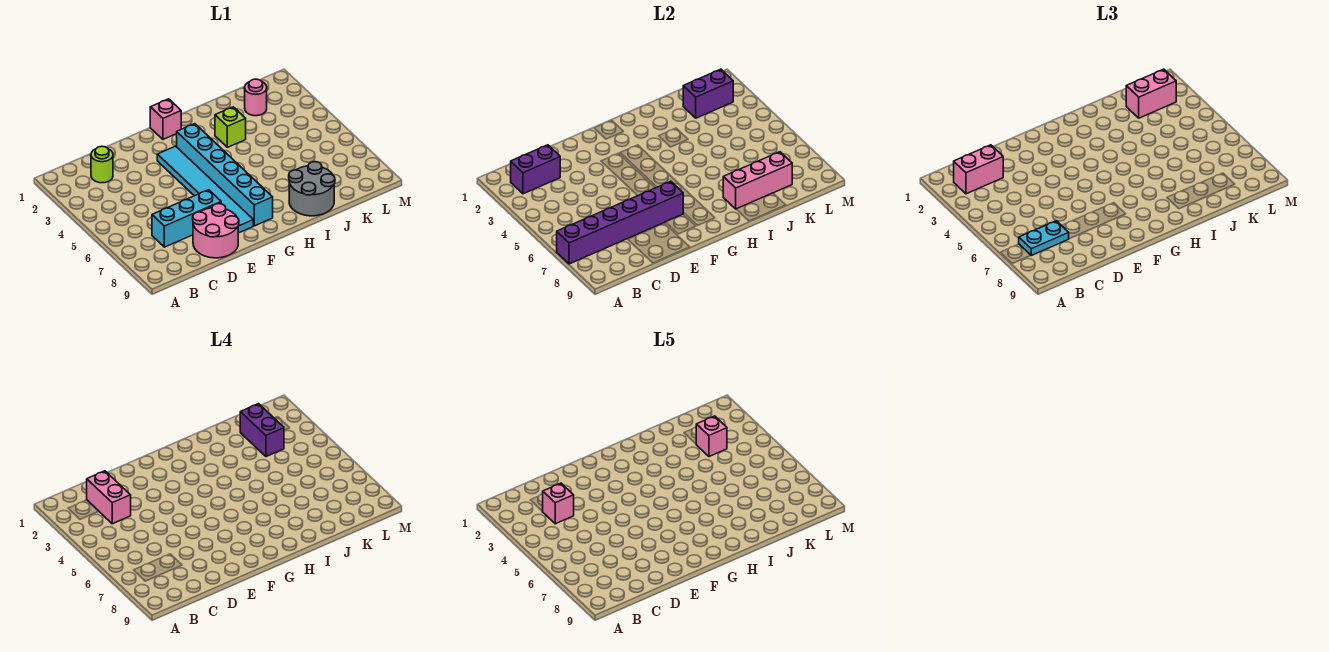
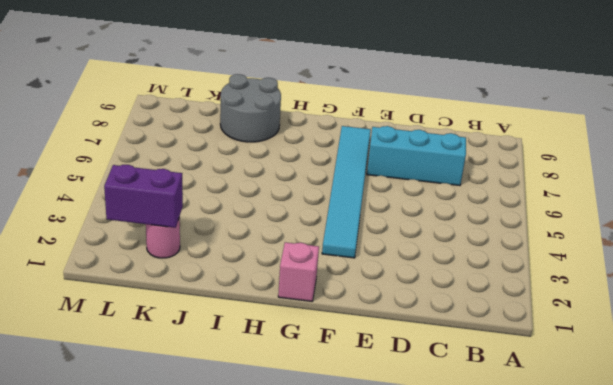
none -> lime round brick C2 level 1
none -> pink round brick D8:E9 level 1
none -> cyan brick G3:G8 level 1

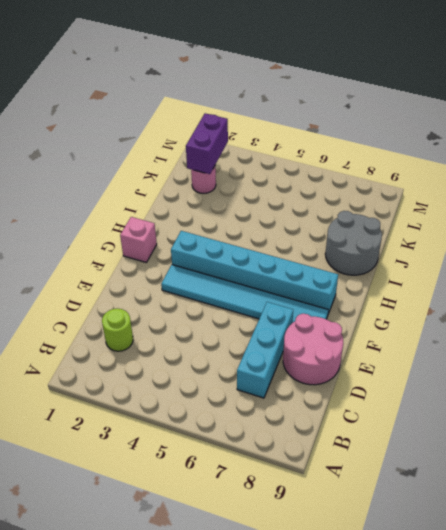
none -> lime brick I3 level 1
none -> purple brick A7:F7 level 2
none -> purple brick B2:C2 level 2

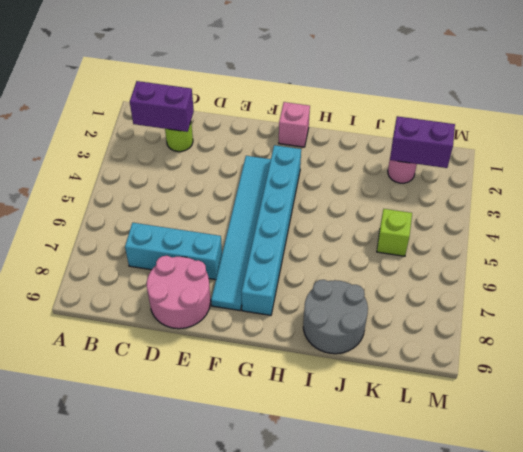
lime brick K5 level 1 -> lime brick I3 level 1
none -> purple brick A7:F7 level 2
none -> pink brick I8:K8 level 2
none -> pink brick B2:C2 level 3

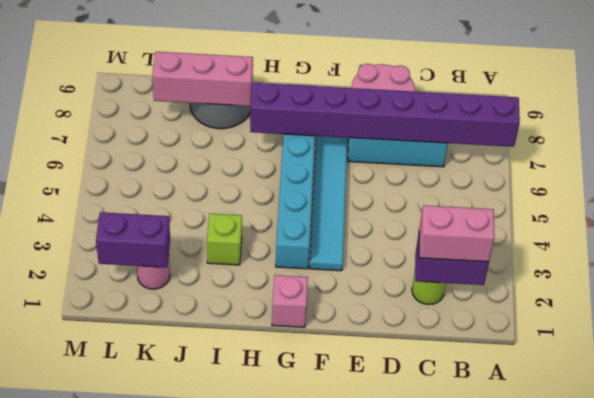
purple brick A7:H7 level 2 -> purple brick A7:F7 level 2
none -> cyan plate B7:C7 level 3
none -> pink brick K2:L2 level 3
none -> pink brick C2:C3 level 4

